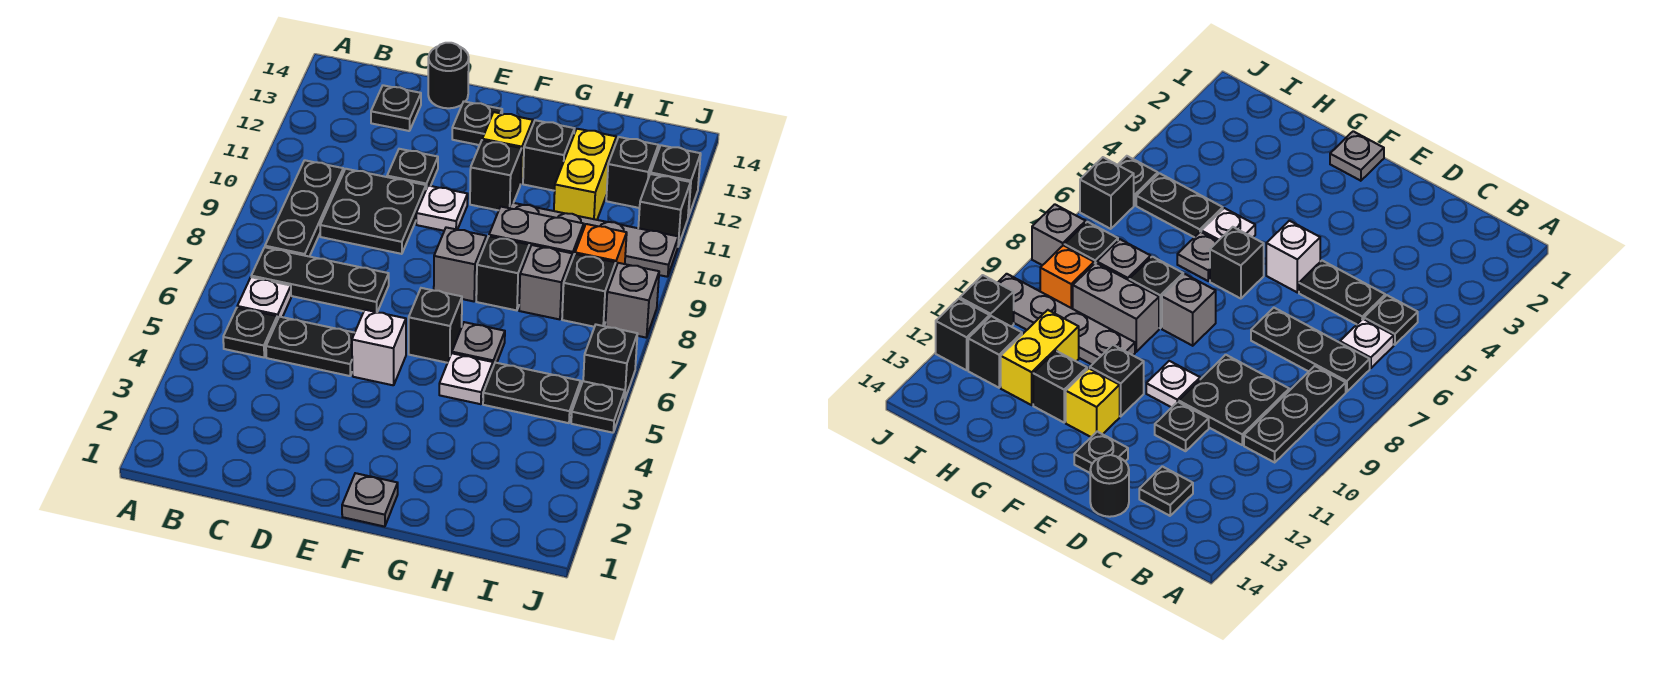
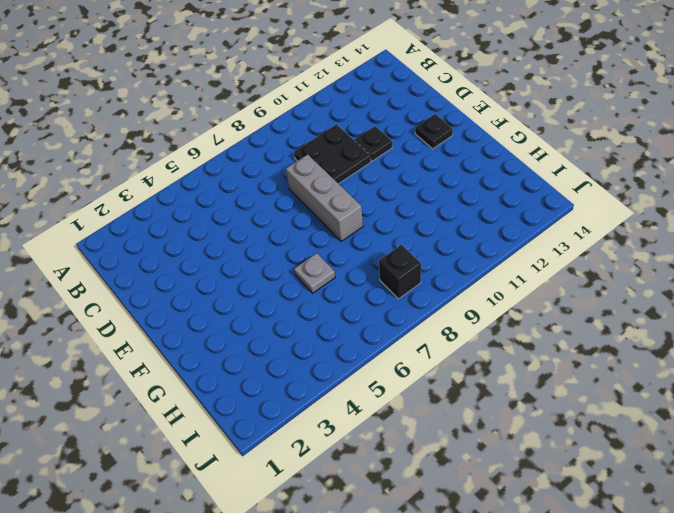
grey brick D8:F8 level 1 -> grey brick F8 level 1
none -> black plate B5 level 1
none -> white plate B6 level 1
none -> black plate B7:D7 level 1
none -> black plate B8:B10 level 1

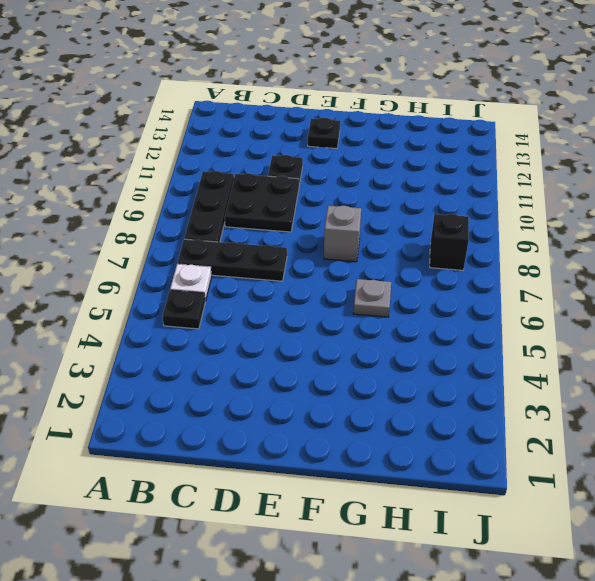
none -> black plate C5:D5 level 1
none -> black plate C13 level 1
none -> black round brick D14 level 1
none -> white brick E5 level 1

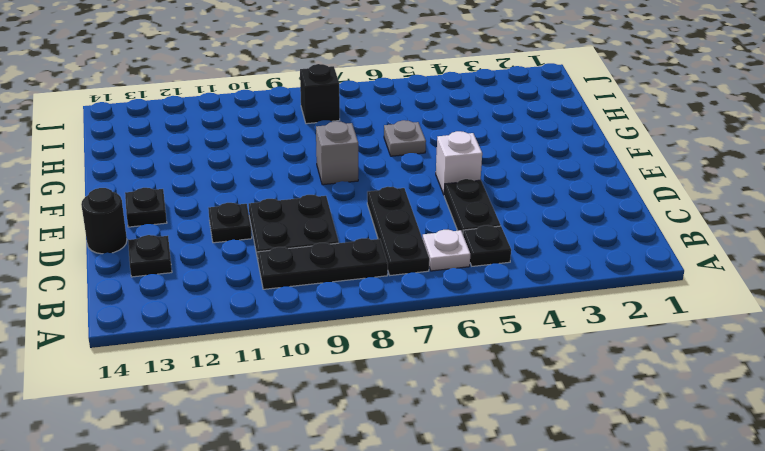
none -> white plate E10 level 1
none -> grey plate F1 level 1
none -> black brick F6 level 1
none -> black brick F11 level 1

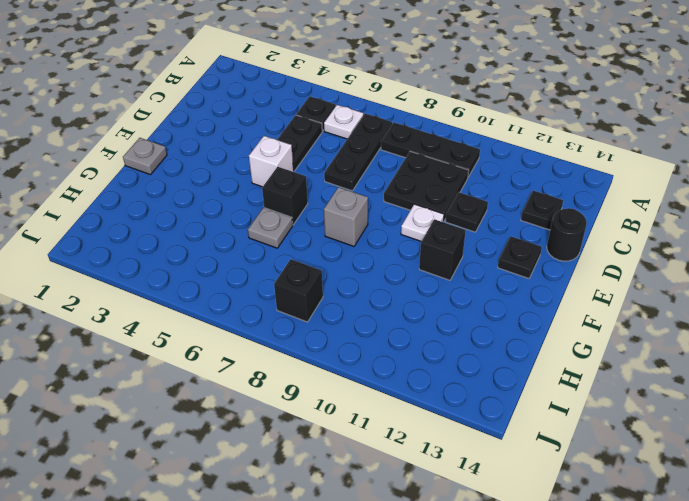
none -> yellow brick F12 level 1
none -> white plate G5 level 1
none -> black brick G8 level 1
none -> grey brick G9:H9 level 1

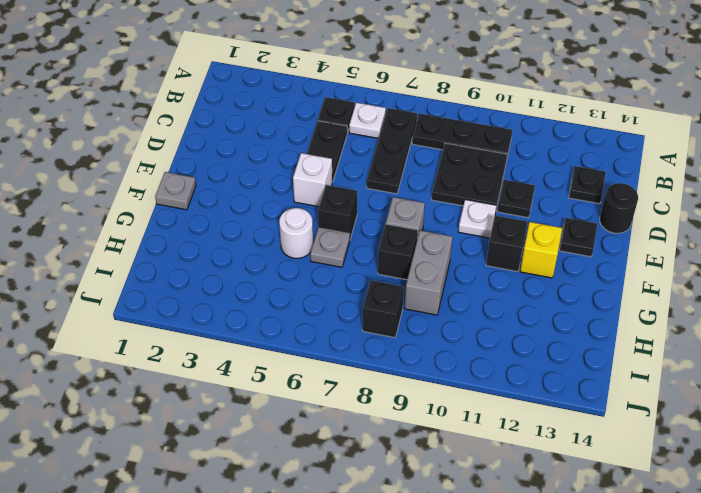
white round brick G5 level 1 -> white plate G5 level 1
none -> grey plate G10:J10 level 1
none -> black brick G12 level 1
none -> black plate H5:I5 level 1
none -> grey brick H8 level 1

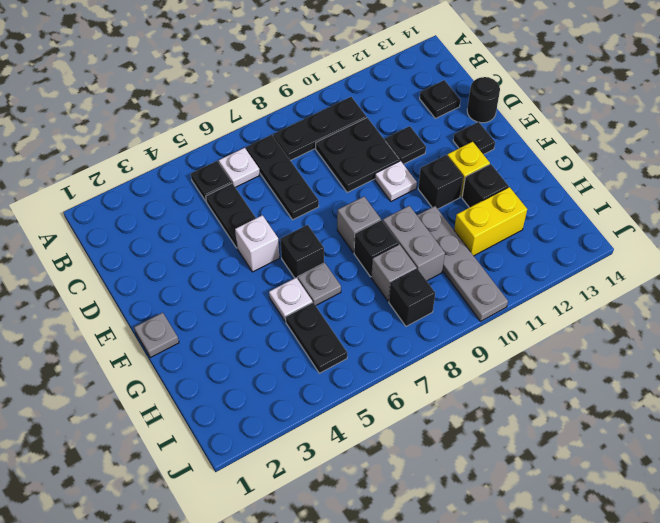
none -> orange brick I9 level 1
none -> black brick I12 level 1
none -> black plate J5 level 1
none -> black brick J6 level 1

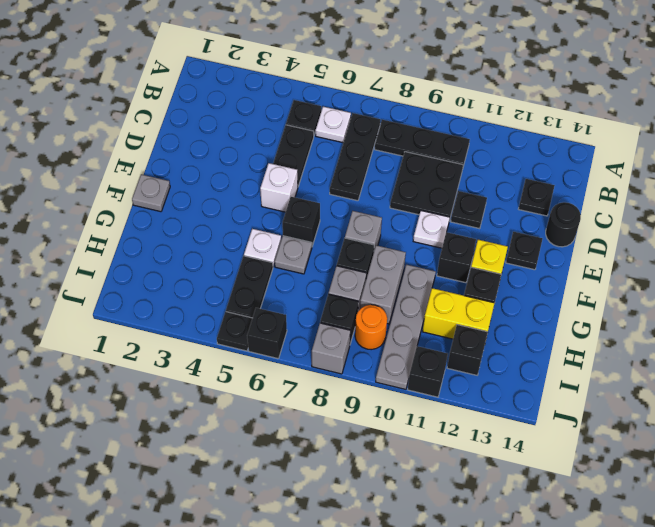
orange round brick I9 level 1 -> orange brick I9 level 1
none -> black brick J12 level 1

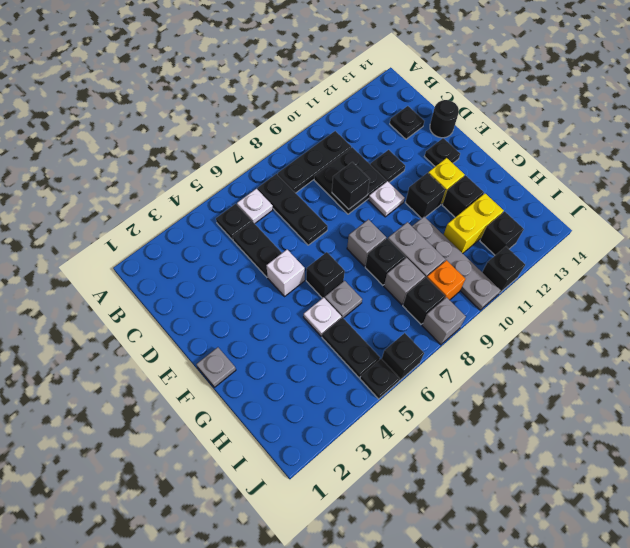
black brick D9 level 2 -> black brick J12 level 1

